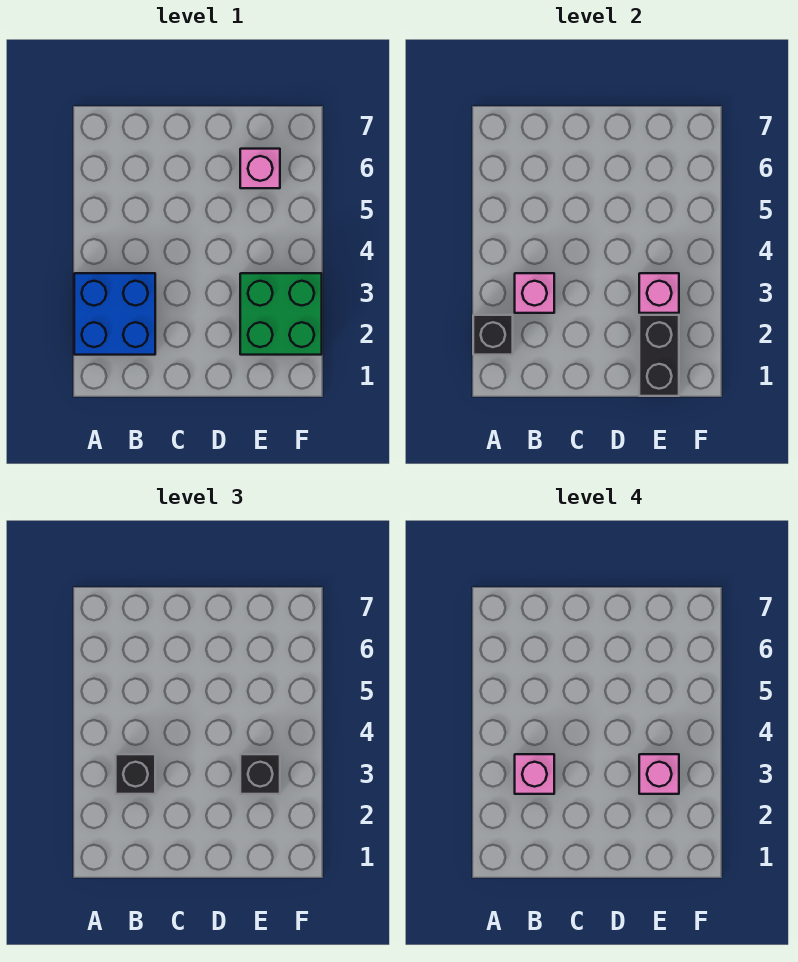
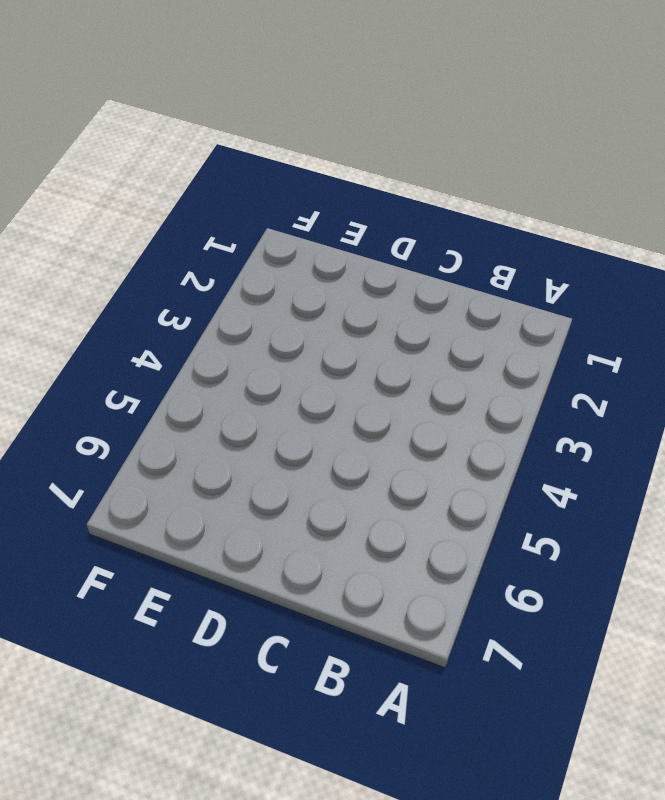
none -> blue brick A2:B3 level 1
none -> green brick E2:F3 level 1

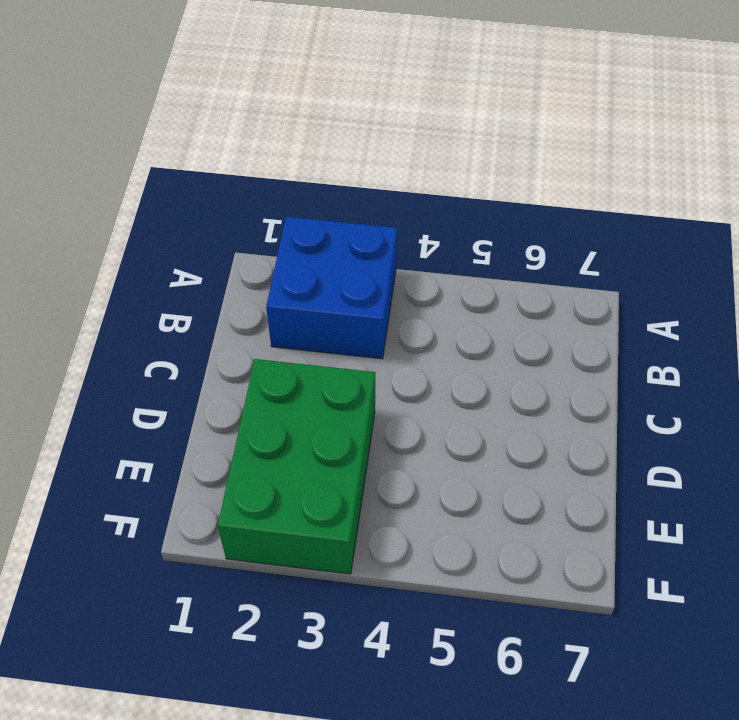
green brick D2:F3 level 1 -> green brick E2:F3 level 1
none -> pink brick E6 level 1
none -> black brick A2 level 2

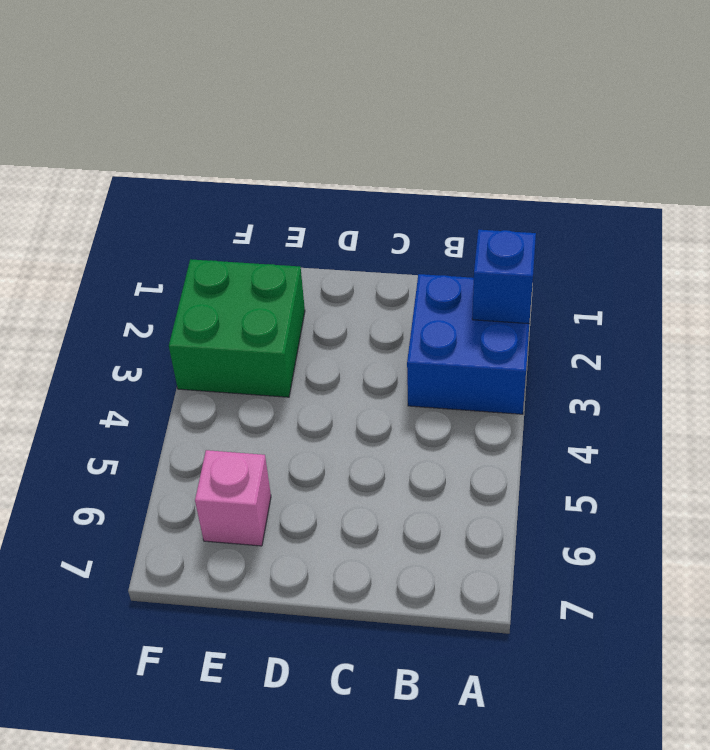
blue brick A2 level 2 -> black brick A2 level 2
none -> pink brick B3 level 2
none -> black brick E1:E2 level 2

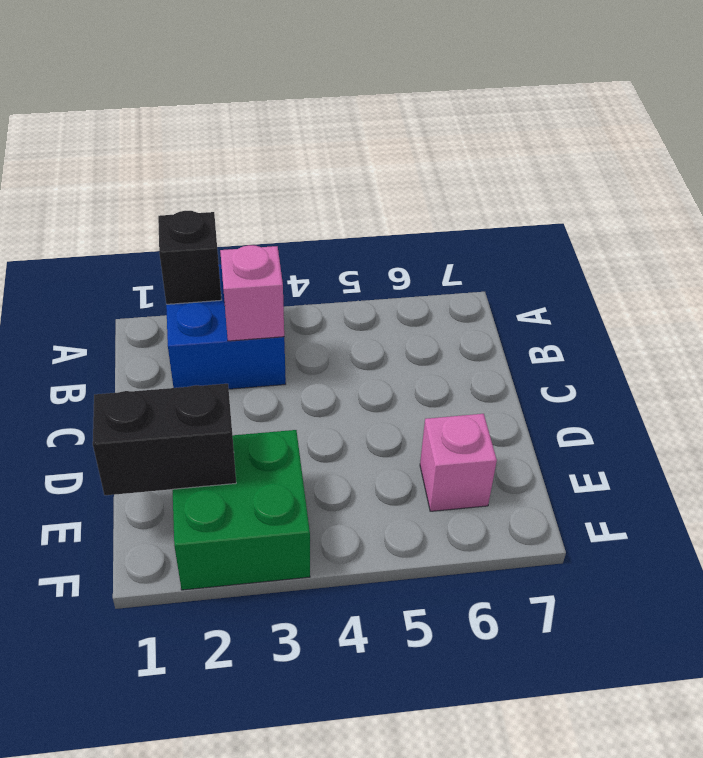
none -> pink brick E3 level 2
none -> black brick B3 level 3

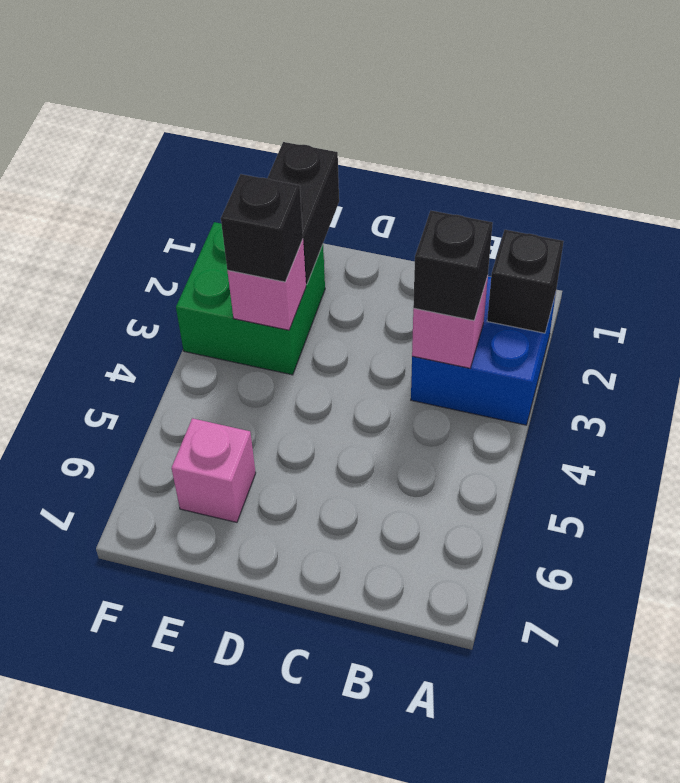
none -> pink brick B3 level 4
none -> pink brick E3 level 4

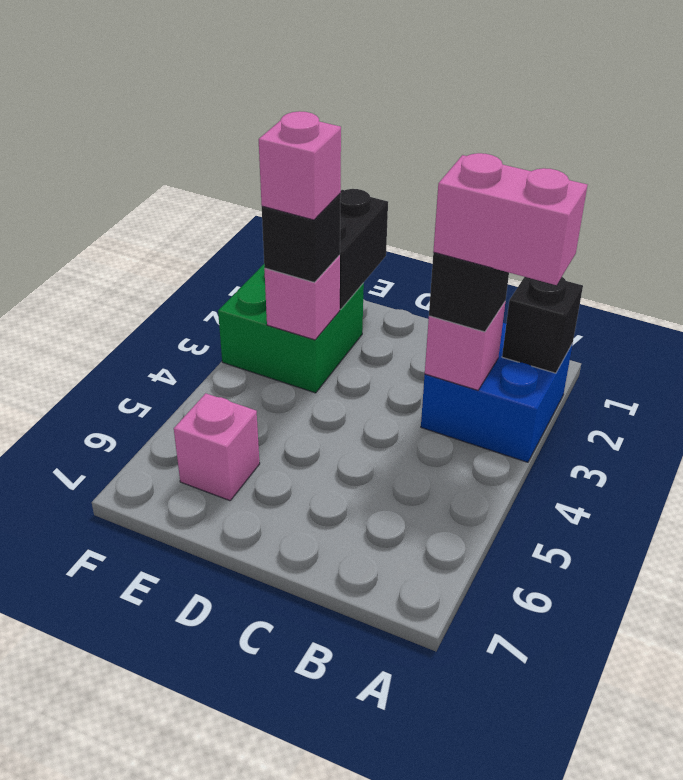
pink brick A3:B3 level 4 -> pink brick B3 level 4

